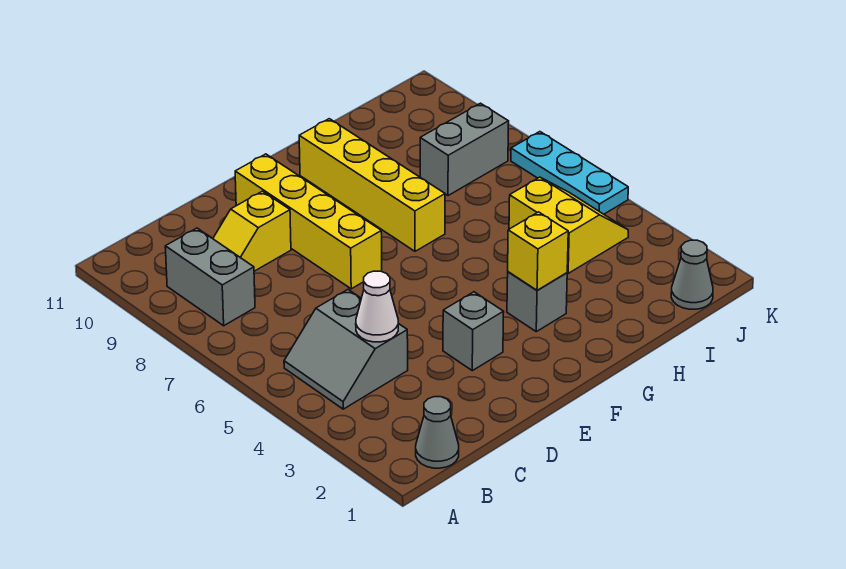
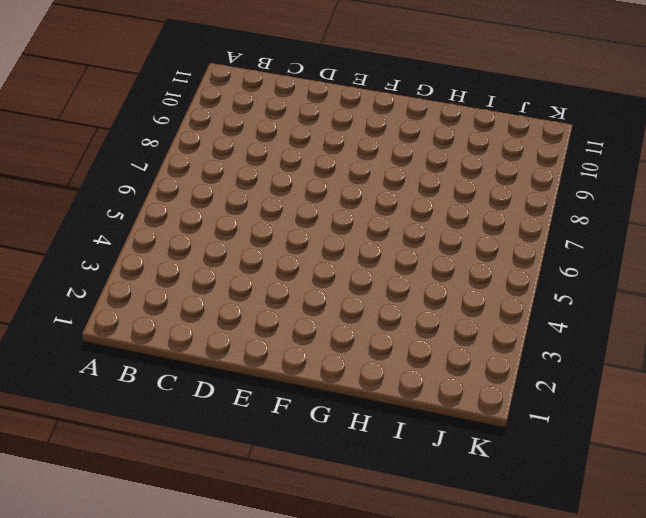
none -> grey cone B1 level 1
none -> grey slope B4:C5 level 1 top C
none -> grey brick B8:B9 level 1

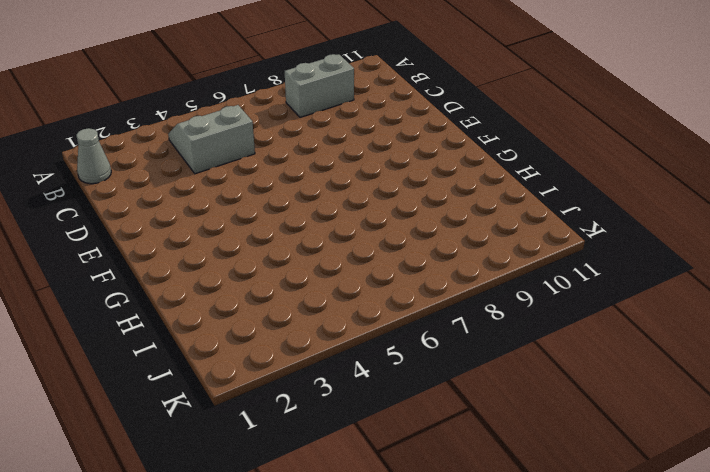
none -> yellow slope C9:D9 level 1 top D
none -> grey brick E3 level 1
none -> yellow brick E7:E10 level 1

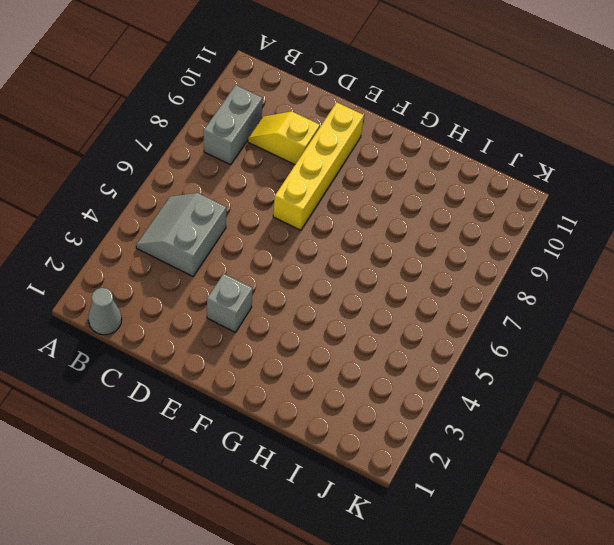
none -> grey brick G3 level 1
none -> yellow brick G7:G10 level 1
none -> yellow slope I4:J5 level 1 top I

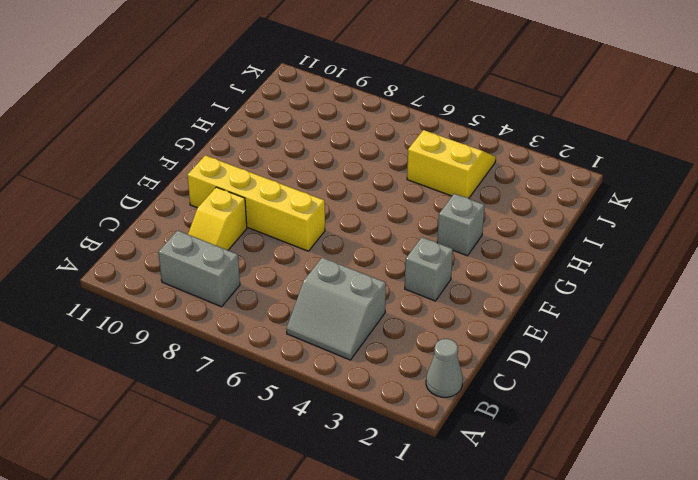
none -> yellow brick G7:G10 level 1
none -> grey brick I8:J8 level 1
none -> grey cone J1 level 1

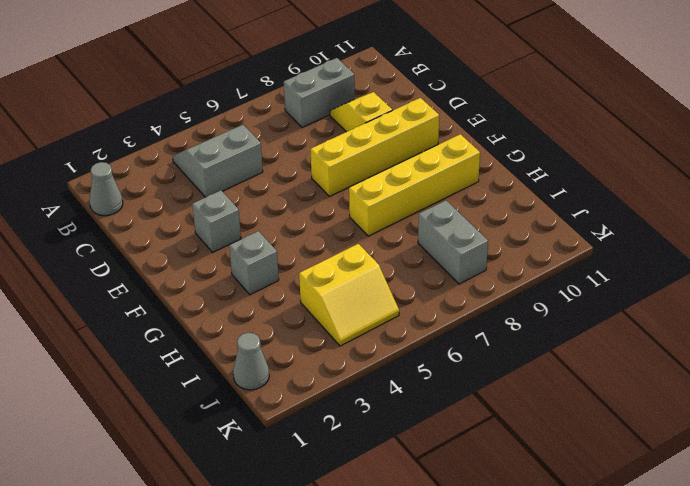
none -> cyan plate K5:K7 level 1
none -> white cone C4 level 2
none -> yellow brick G3 level 2

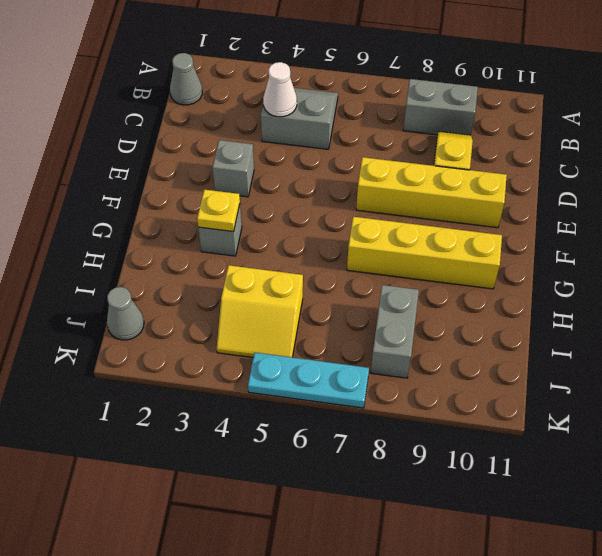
yellow plate G3 level 2 -> yellow brick G3 level 2

